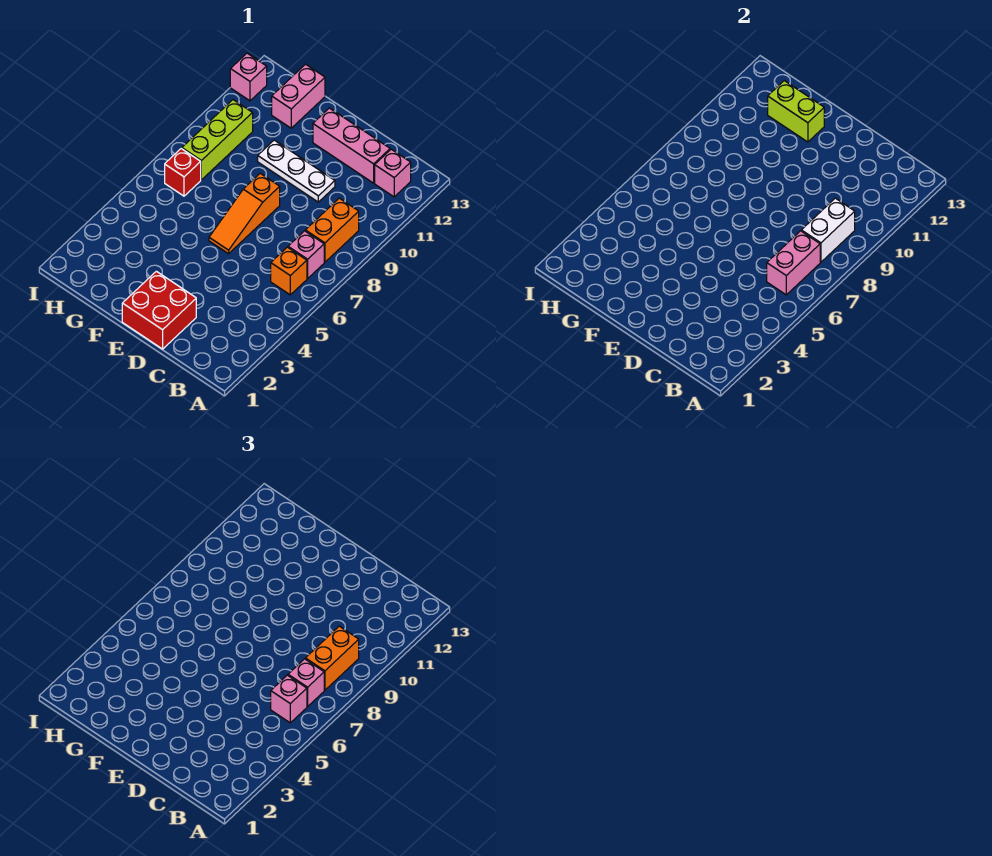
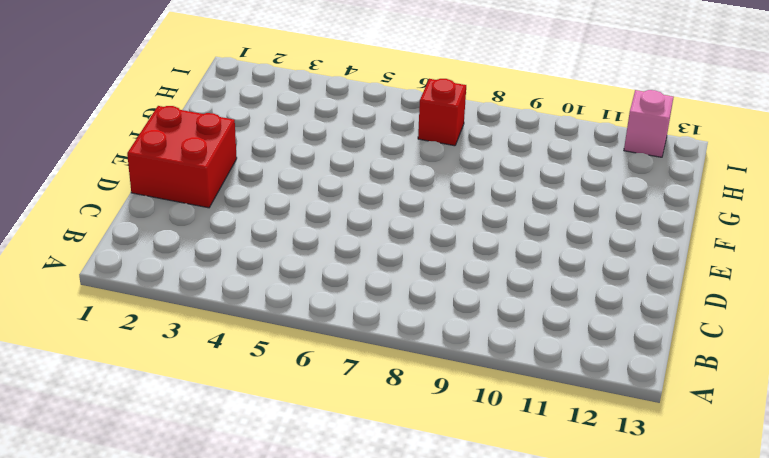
none -> orange brick B6 level 1
none -> pink brick B7 level 1
none -> orange brick B8:B9 level 1

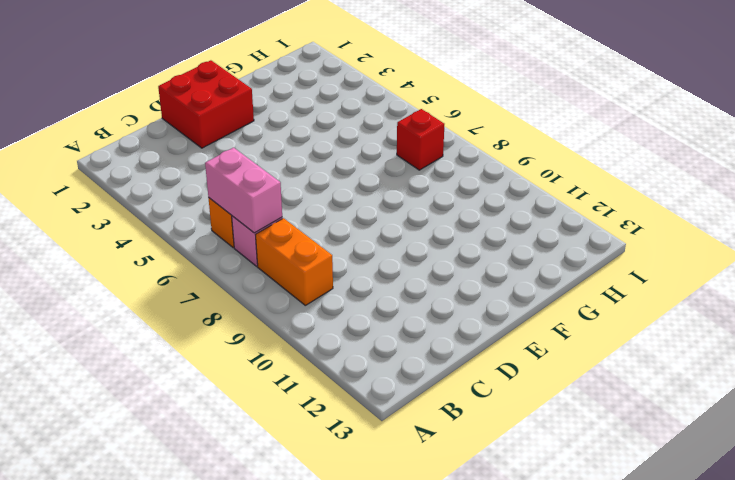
none -> pink brick B12 level 1
none -> pink brick C12:E12 level 1
none -> white plate D10:F10 level 1

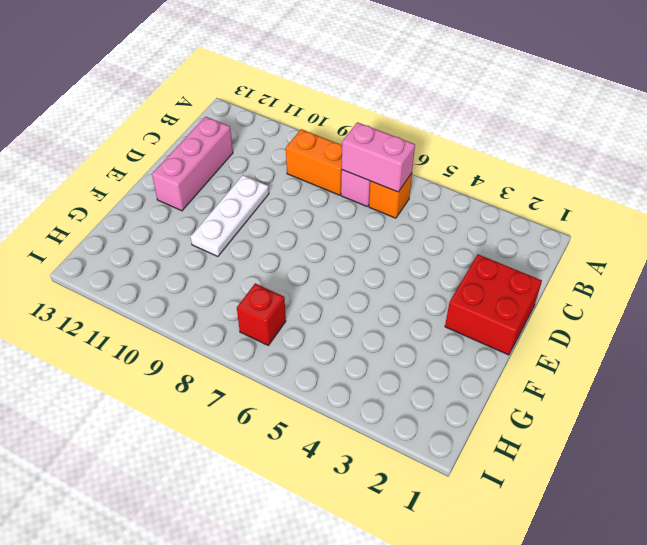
none -> pink brick B12 level 1
none -> orange slope E6:E8 level 1 top 8
none -> pink brick G12:G13 level 1

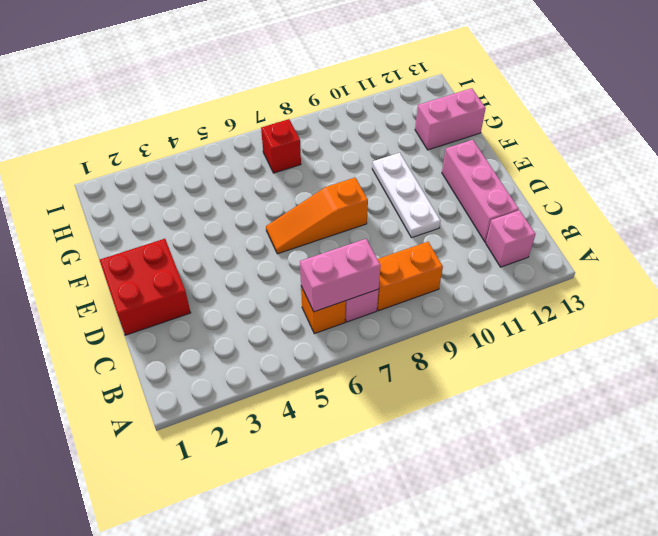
none -> lime brick H8:H10 level 1
none -> pink brick I12 level 1
none -> white brick B8:B9 level 2

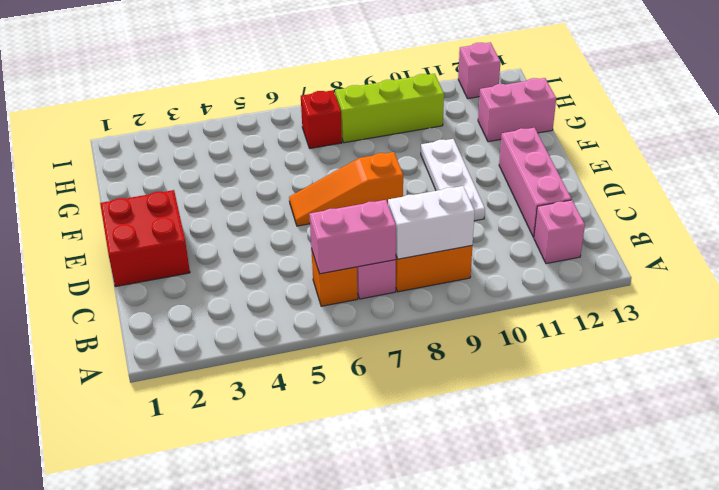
none -> lime brick F12:G12 level 2
none -> pink brick B6 level 3
none -> pink brick B7 level 3

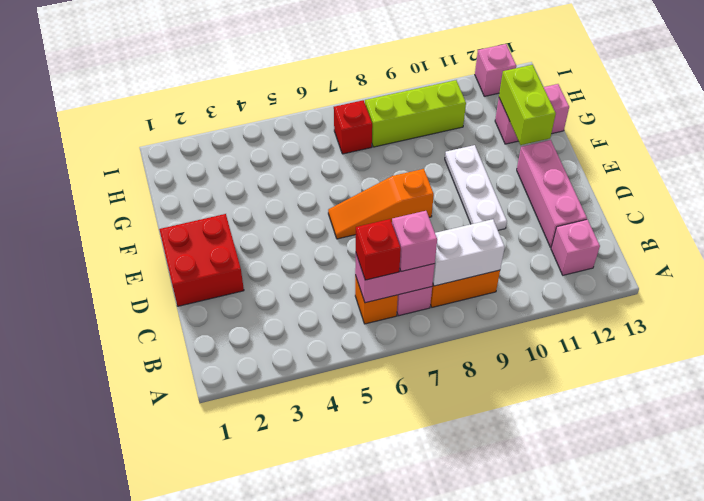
red brick B6 level 3 -> pink brick B6 level 3
none -> orange brick B8:B9 level 3

